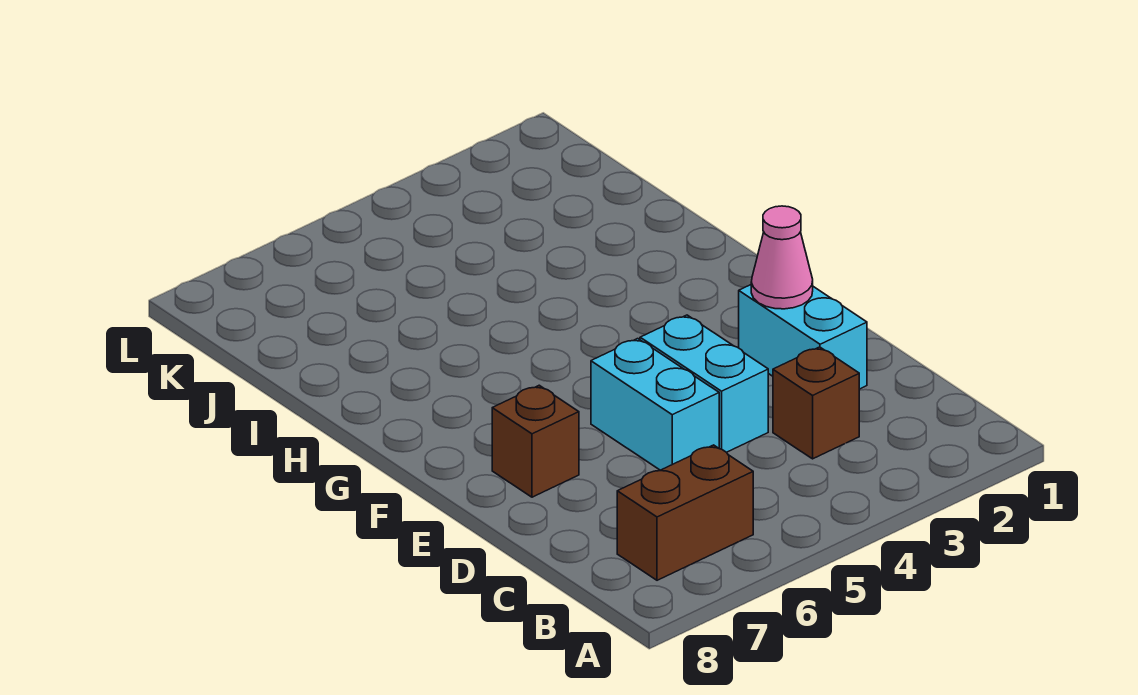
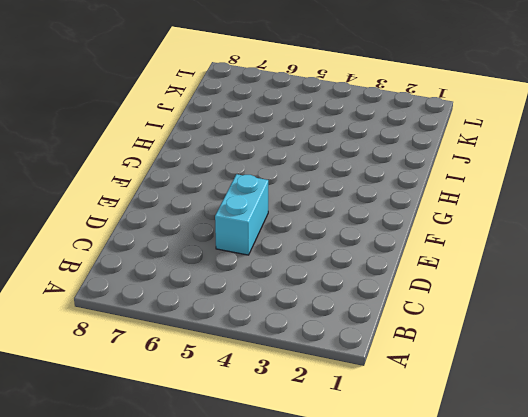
none -> brown brick B6:B7 level 1
none -> brown brick C3 level 1

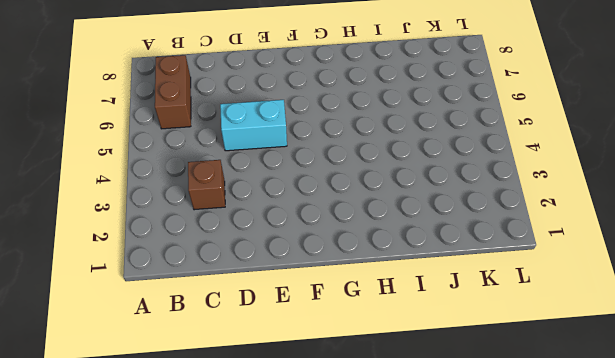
none -> cyan brick D2:E2 level 1
none -> cyan brick D4:E4 level 1

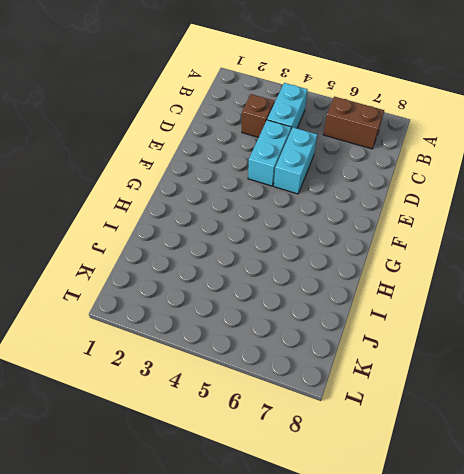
cyan brick B4:C4 level 1 -> cyan brick D2:E2 level 1
none -> brown brick E7 level 1
none -> pink cone E2 level 2

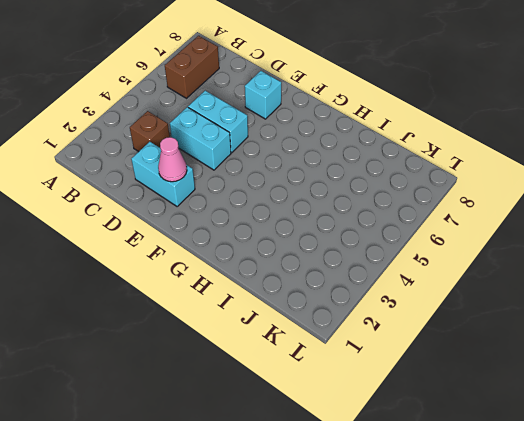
cyan brick E7 level 1 -> brown brick E7 level 1

